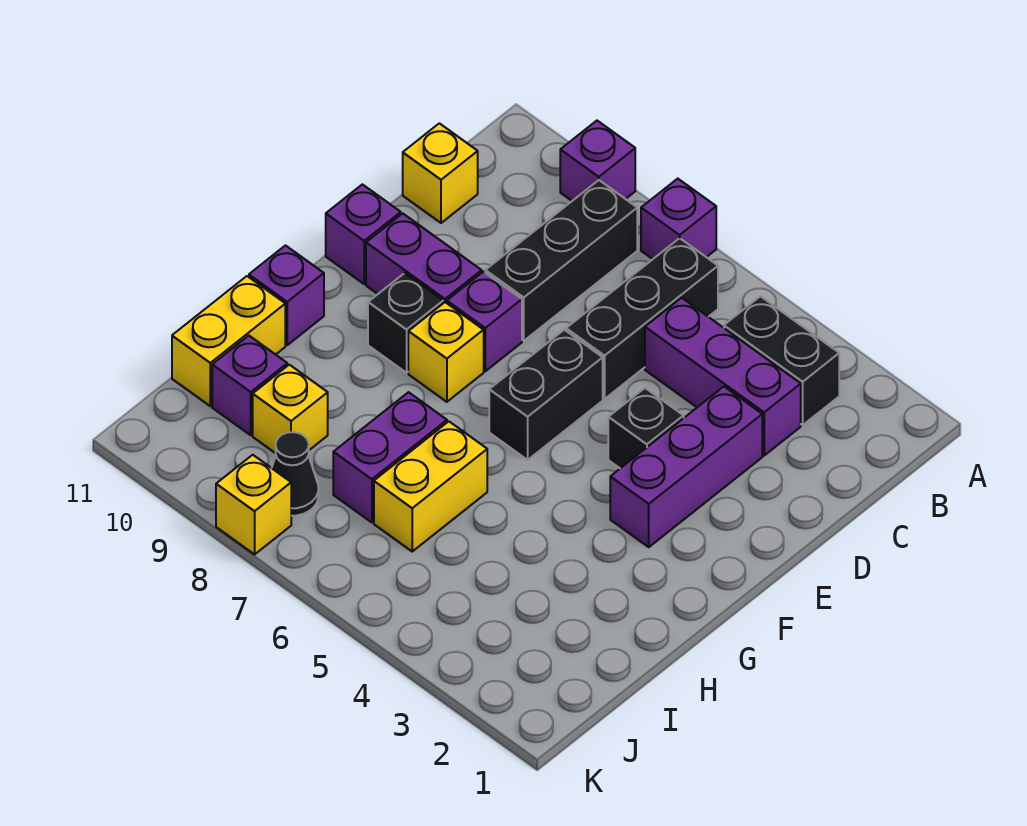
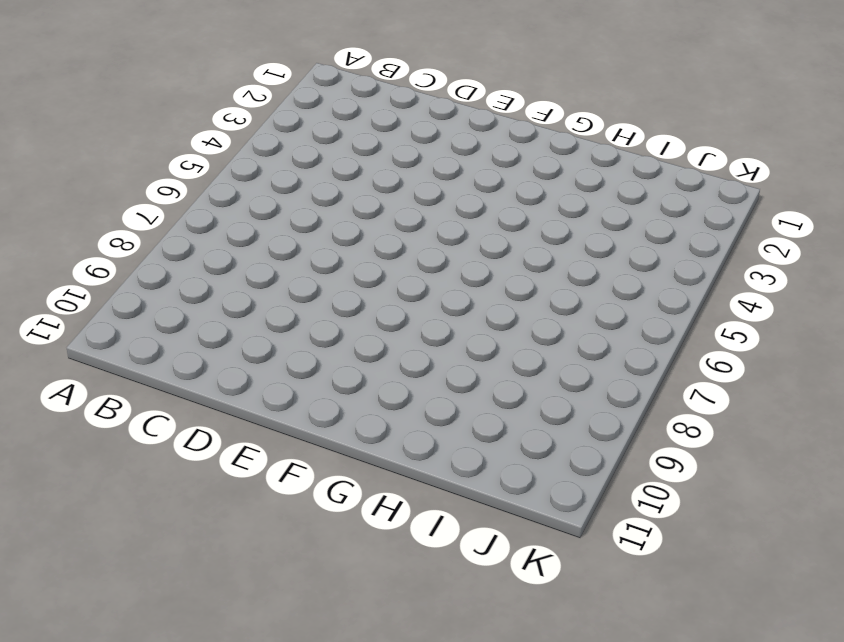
none -> purple brick A7 level 1
none -> purple brick A9 level 1
none -> black brick B3:B4 level 1

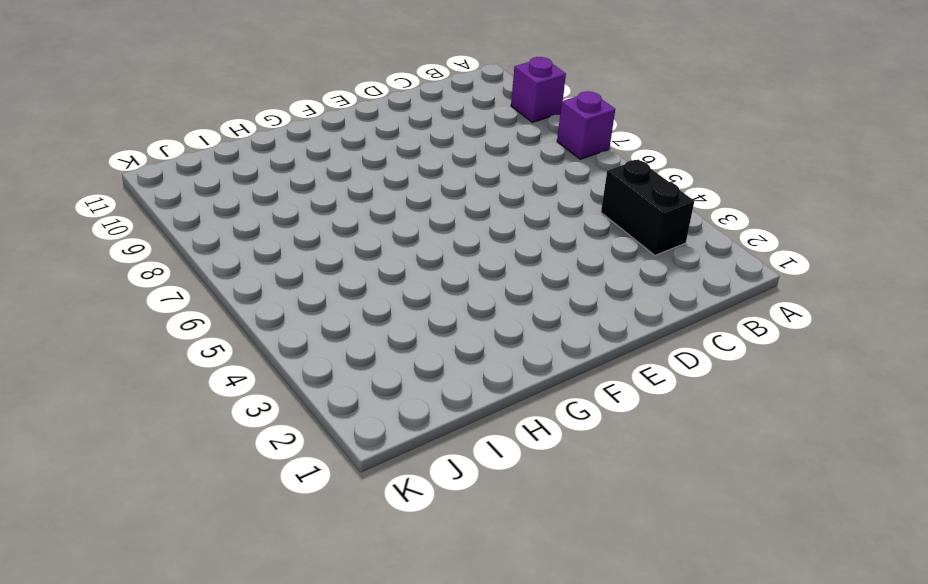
none -> black brick B6:D6 level 1
none -> black brick B8:D8 level 1
none -> purple brick C3:C5 level 1

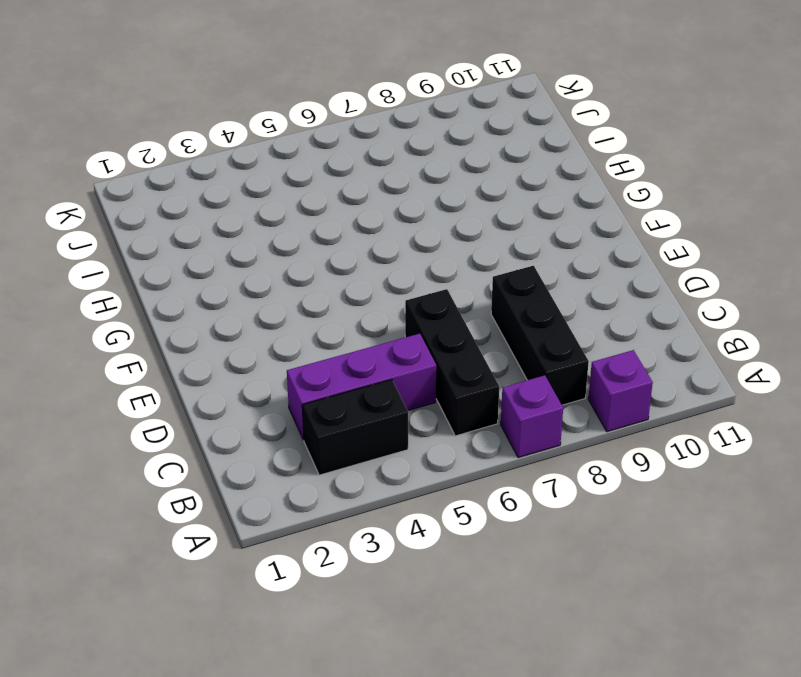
none -> yellow brick C11 level 1
none -> purple brick D3:F3 level 1
none -> black brick E4 level 1

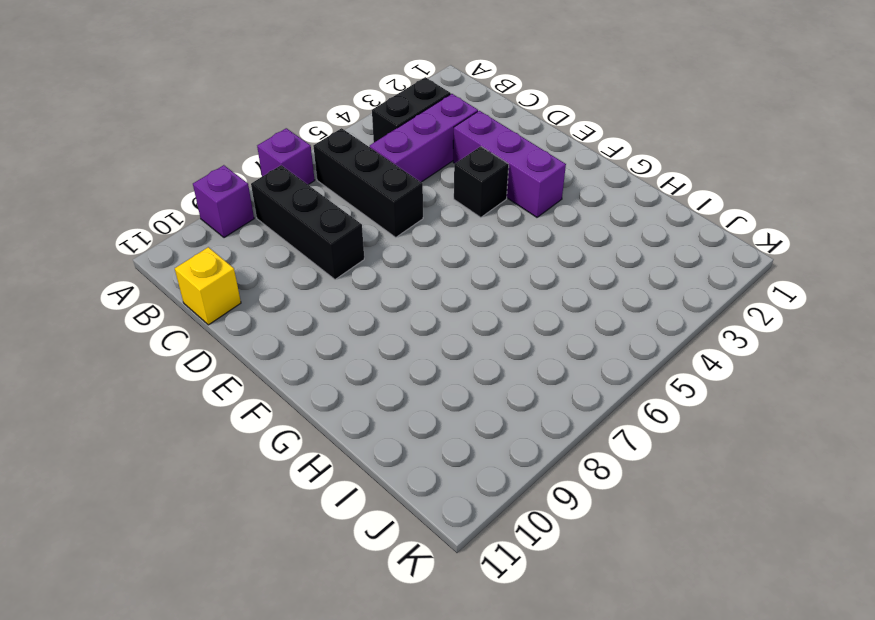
none -> black brick E6:F6 level 1
none -> purple brick E8 level 1
none -> purple brick E9:E10 level 1

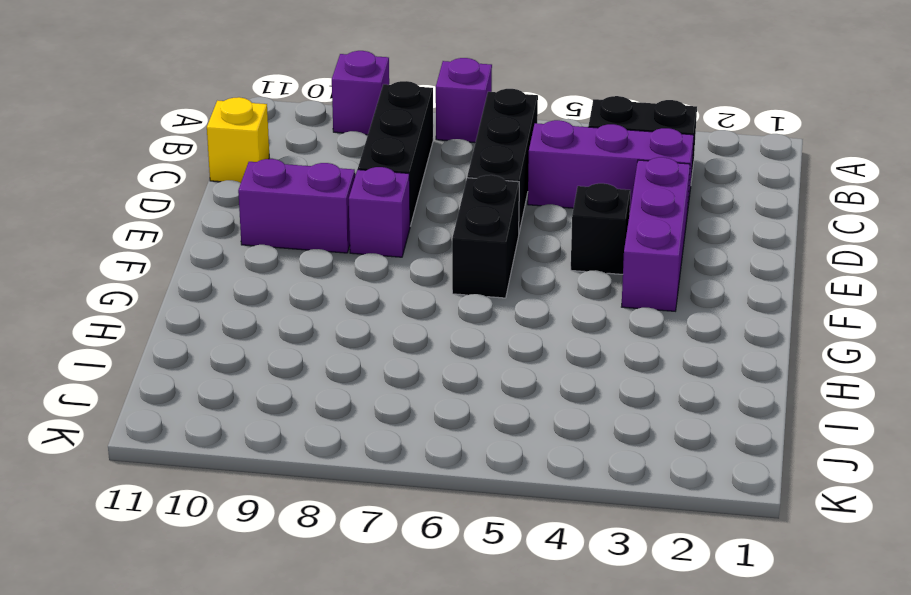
none -> purple brick E11 level 1
none -> yellow brick F8 level 1
none -> black brick F9 level 1

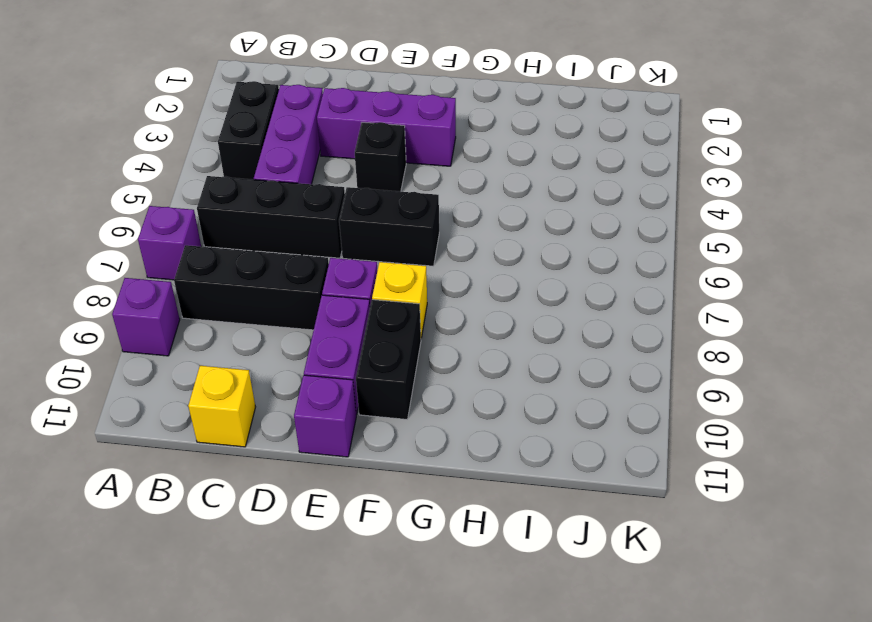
black brick F9:F10 level 1 -> black brick F9 level 1
none -> purple brick G11 level 1
none -> yellow brick H6:I6 level 1
none -> purple brick H7:I7 level 1

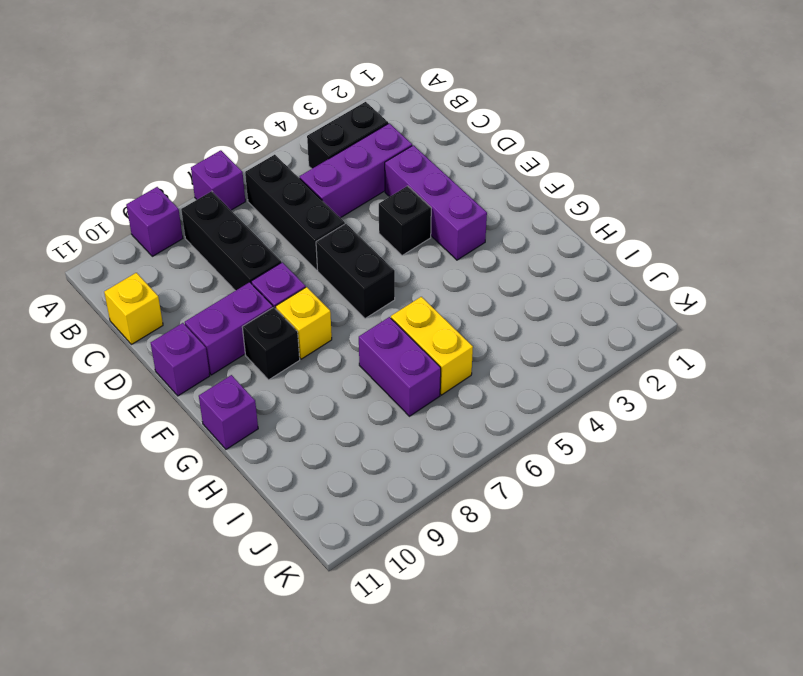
none -> yellow brick H11:I11 level 1
none -> yellow brick I9 level 1
none -> purple brick I10 level 1

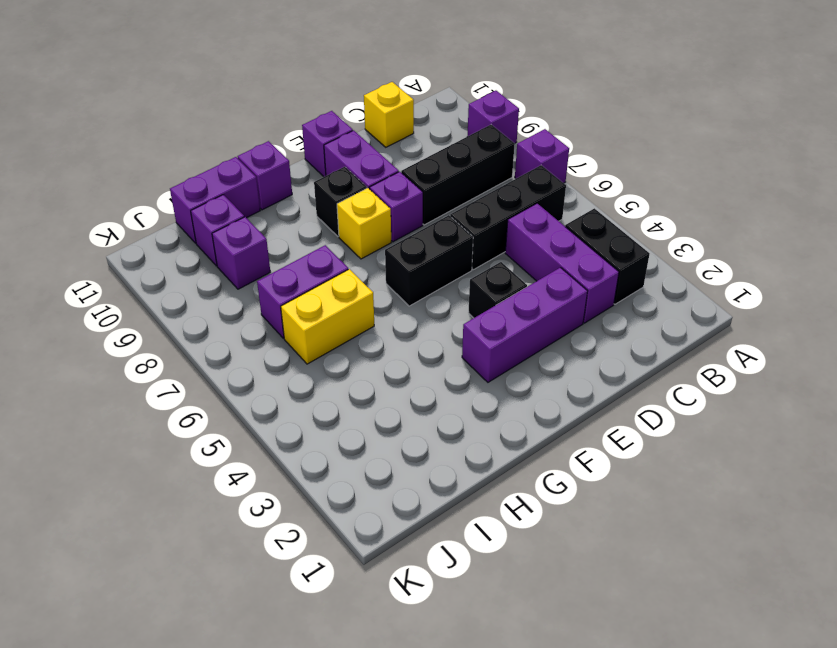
purple brick H11:I11 level 1 -> yellow brick H11:I11 level 1
purple brick I9 level 1 -> yellow brick I9 level 1
none -> black cone J8 level 1
none -> yellow brick K8 level 1

